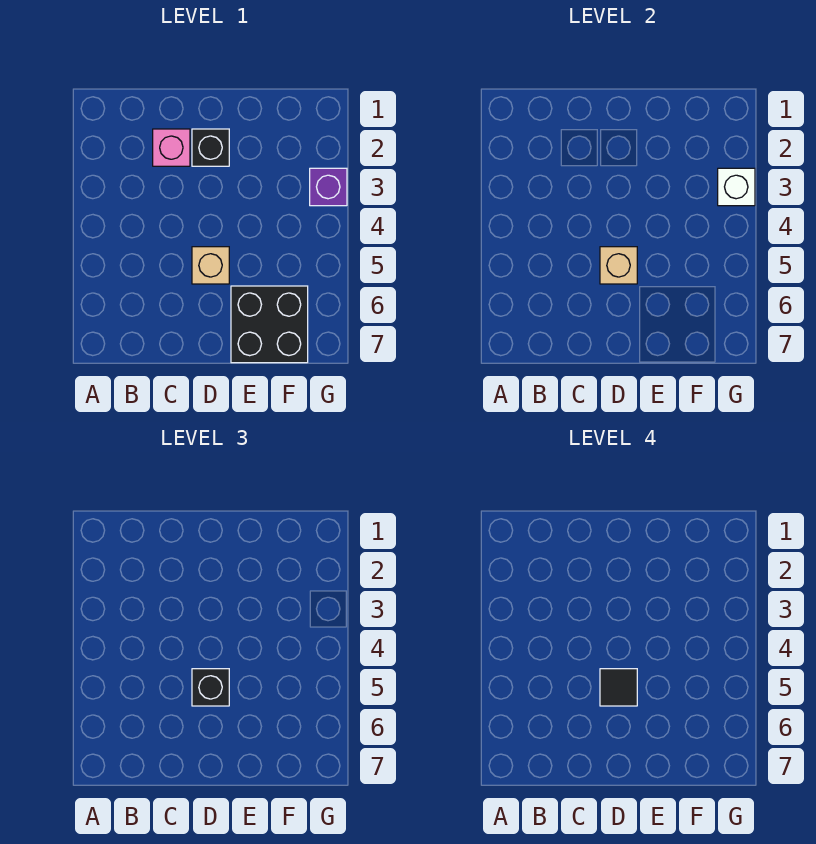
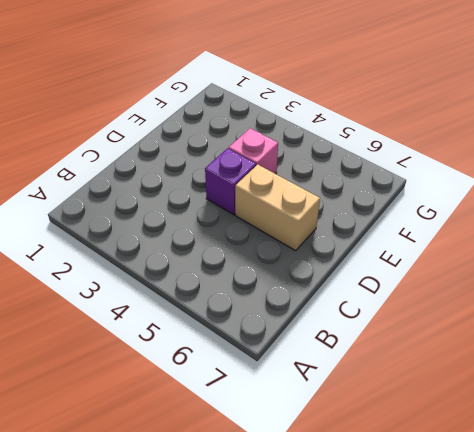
purple brick D4 level 1 -> purple brick G3 level 1
tan brick D5:D6 level 1 -> tan brick D5 level 1
pink brick E4 level 1 -> pink brick C2 level 1
none -> black brick D2 level 1
none -> black brick E6:F7 level 1

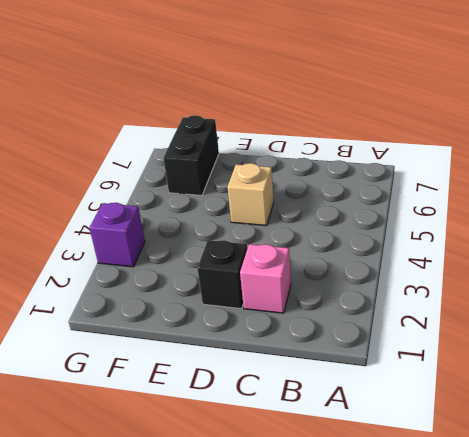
black brick F6:F7 level 1 -> black brick E6:F7 level 1
none -> tan brick D5 level 2
none -> white brick G3 level 2

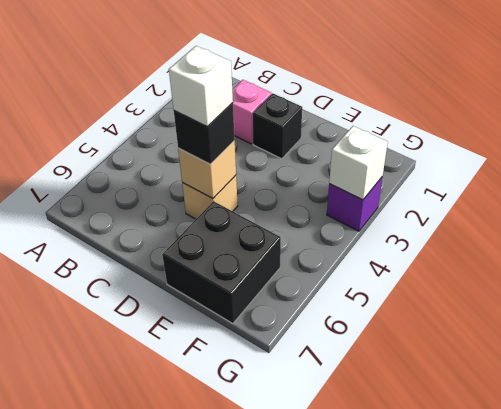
white brick D5 level 4 -> black tile D5 level 4

